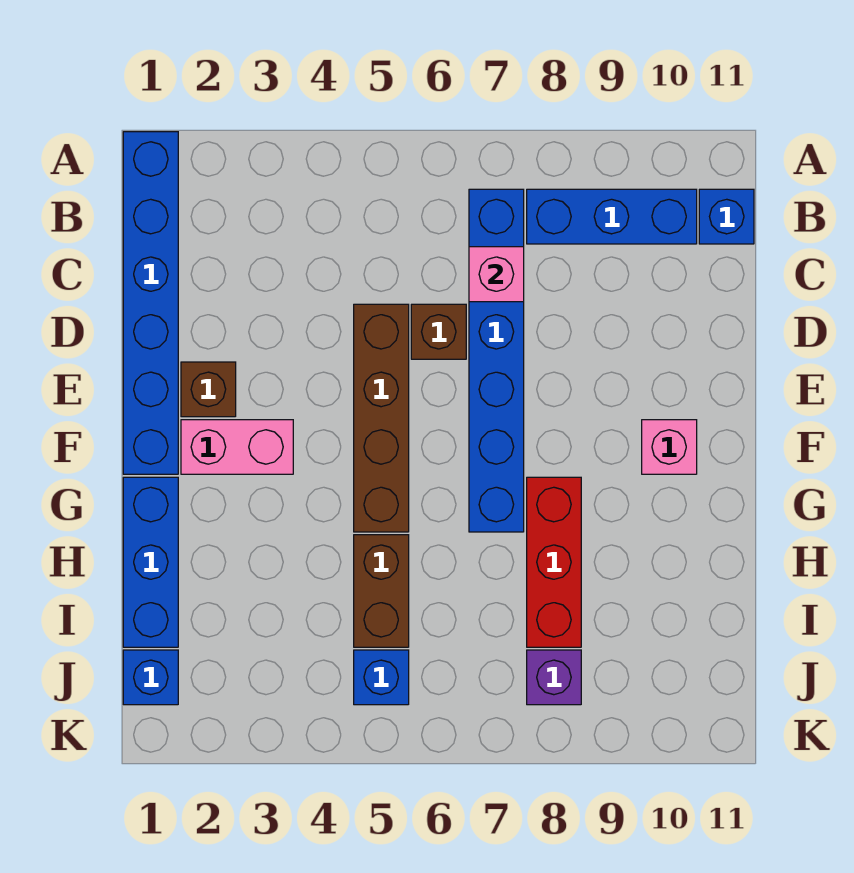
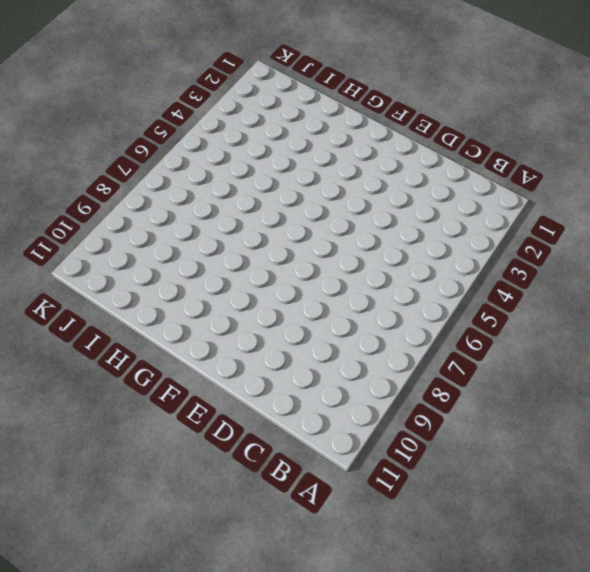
none -> blue brick A1:F1 level 1
none -> blue brick B7:G7 level 1
none -> blue brick B8:B10 level 1

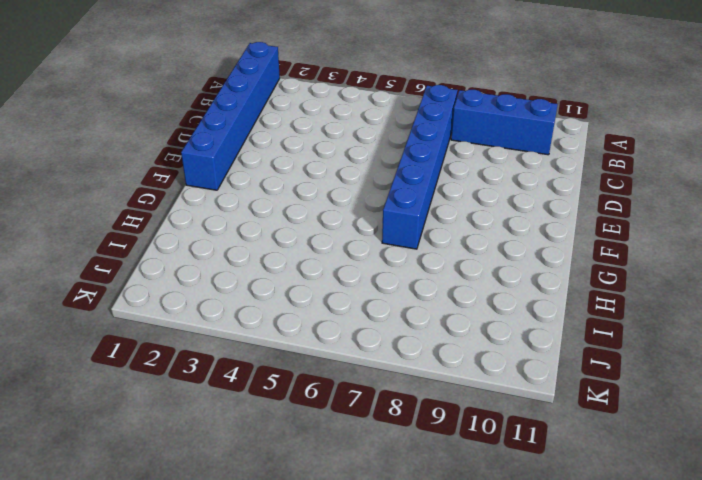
none -> blue brick B11 level 1
none -> brown brick D5:G5 level 1
none -> brown brick D6 level 1

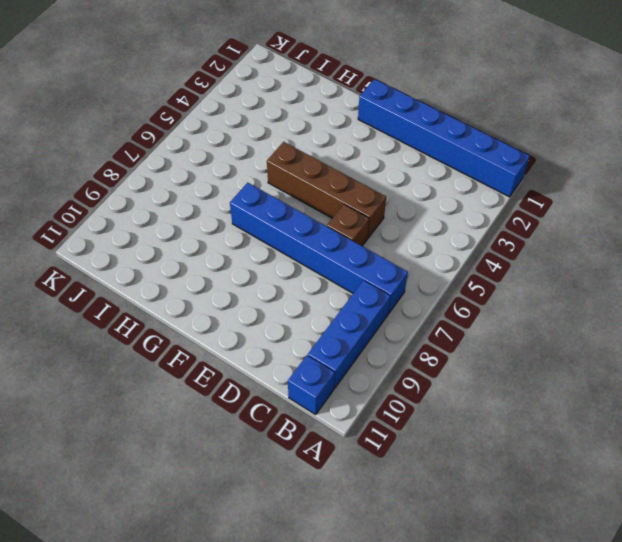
none -> brown brick E2 level 1
none -> pink brick F2:F3 level 1
none -> pink brick F10 level 1

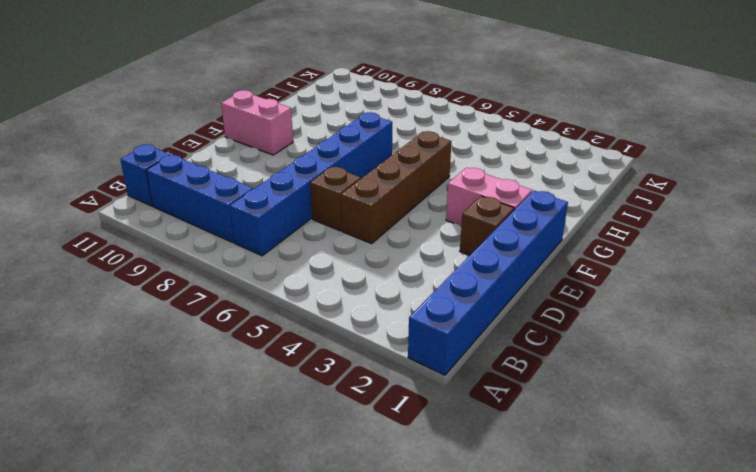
pink brick F10:F11 level 1 -> pink brick F10 level 1
none -> blue brick G1:I1 level 1
none -> red brick G8:I8 level 1
none -> brown brick H5:I5 level 1

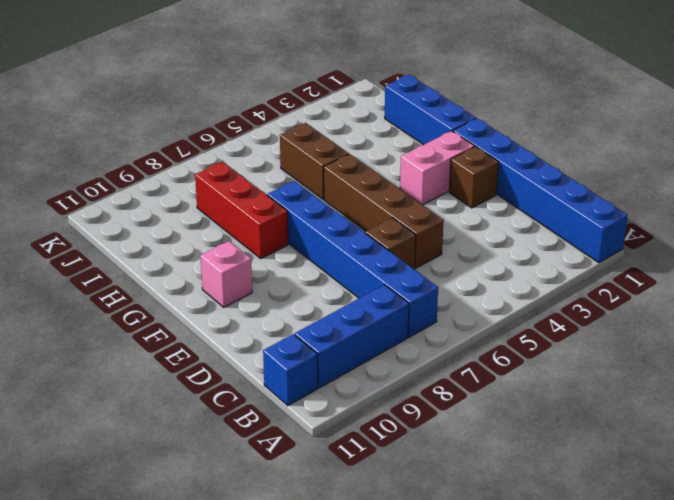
none -> blue brick J1 level 1
none -> blue brick J5 level 1
none -> purple brick J8 level 1

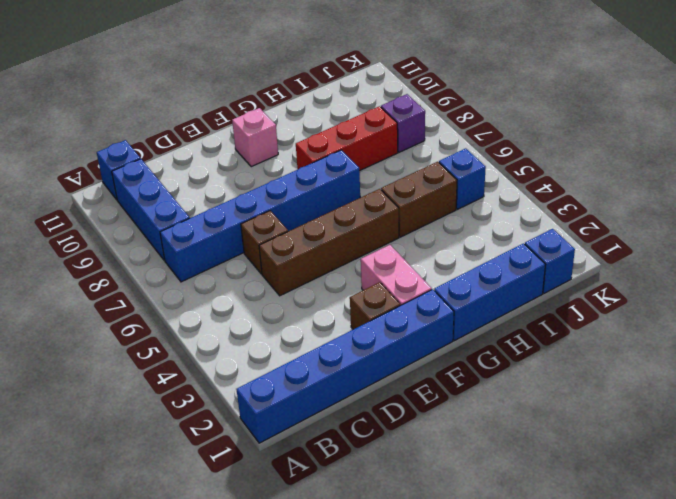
none -> pink brick C7 level 2

